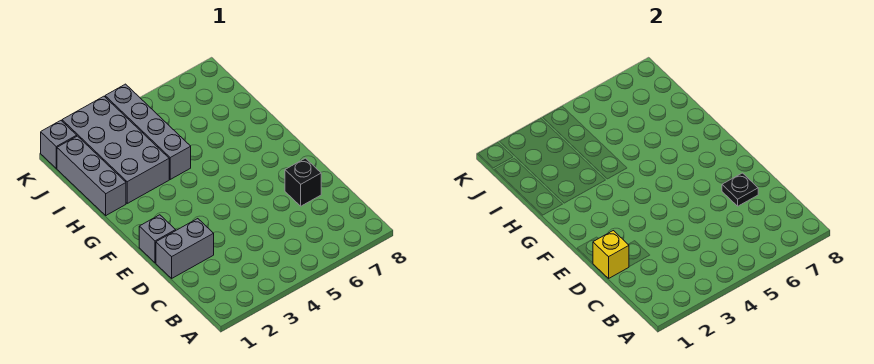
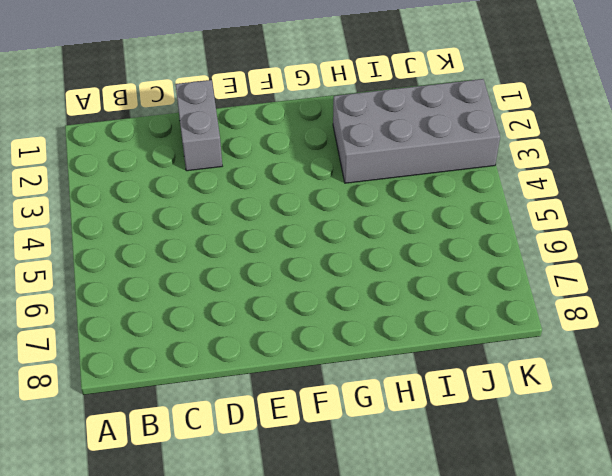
none -> black brick D7 level 1
none -> grey brick E1 level 1

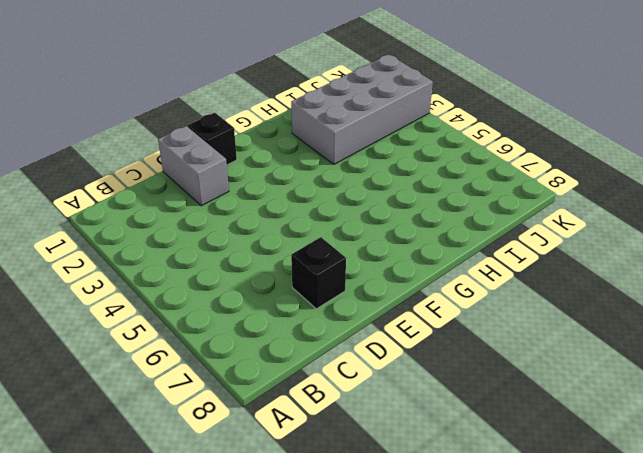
black brick E1 level 1 -> grey brick E1 level 1
none -> grey brick H1:J1 level 1
none -> grey brick H4:K4 level 1

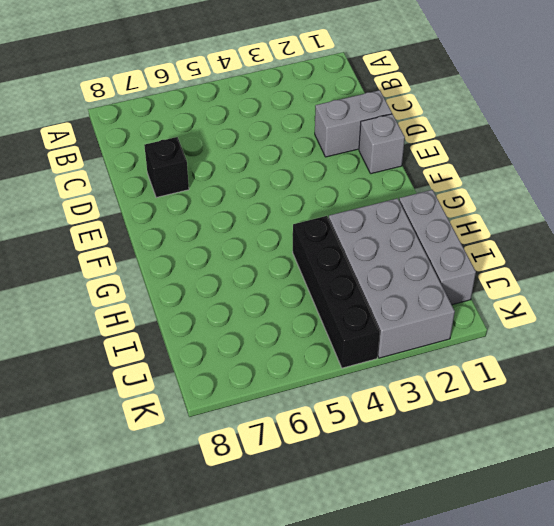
black brick H4:K4 level 1 -> grey brick H4:K4 level 1
none -> grey brick K1 level 1
none -> yellow brick D1 level 2

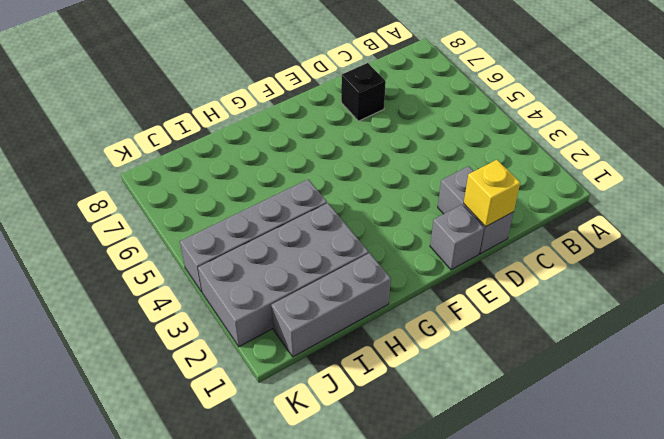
none -> grey brick K1 level 1
none -> black plate D7 level 2

